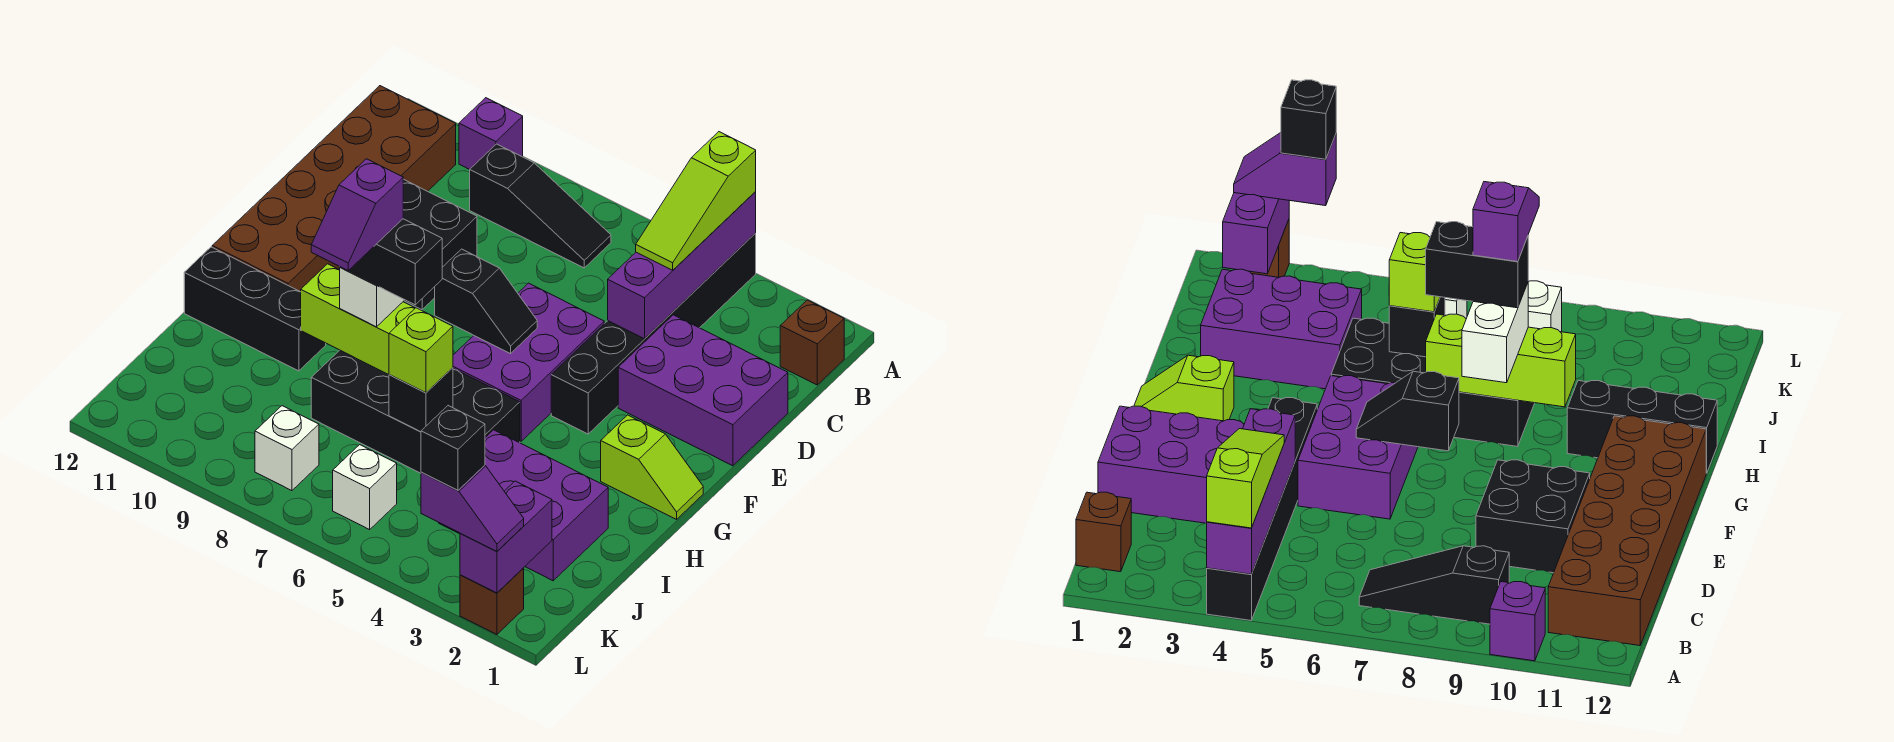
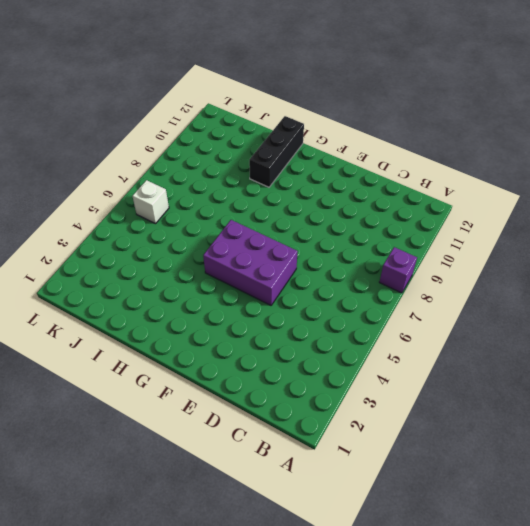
purple brick A8 level 1 -> purple brick A10 level 1
none -> black brick A4:F4 level 1
none -> brown brick B1 level 1
none -> black slope B7:B9 level 1 top 9

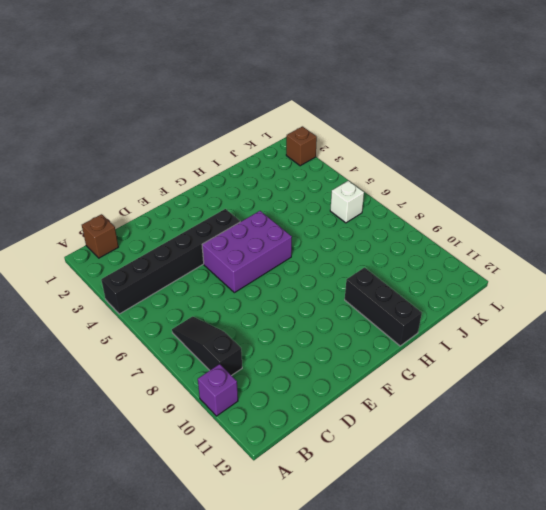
none -> brown brick B11:G12 level 1
none -> purple brick D1:E3 level 1
none -> black brick D9:E10 level 1

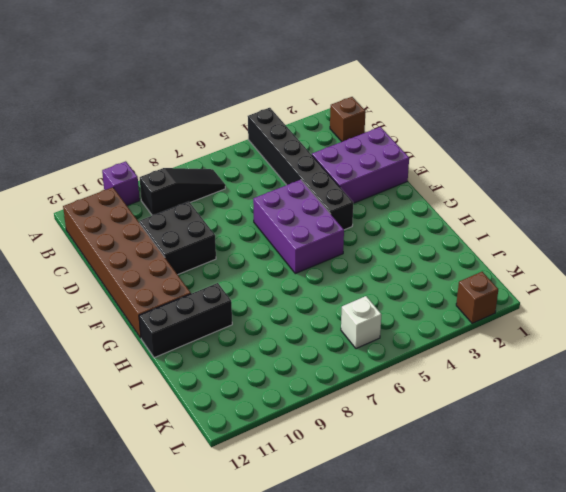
none -> lime slope G1:G2 level 1 top 2
none -> black brick H5:I8 level 1
none -> purple brick I2:J4 level 1

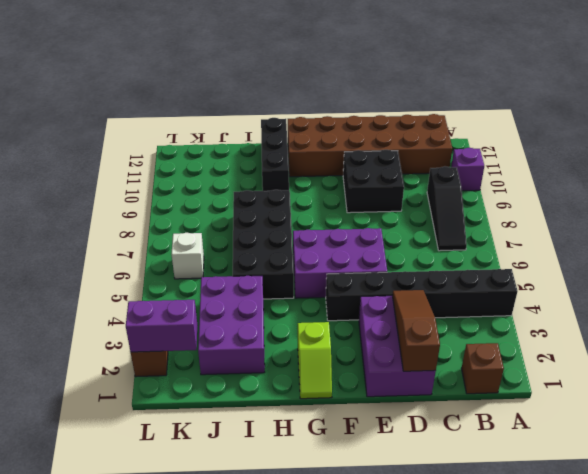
brown slope D1:D3 level 2 top 1 -> none
none -> white brick K8 level 1
none -> purple brick A4:D4 level 2
none -> black slope F6:F7 level 2 top 7

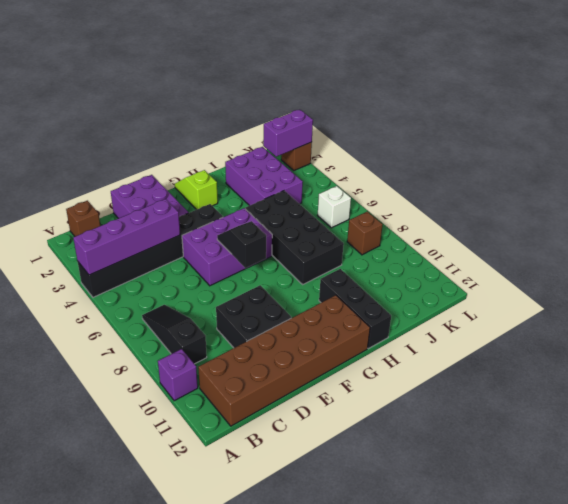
brown brick K8 level 1 -> white brick K8 level 1
none -> lime brick H7:H9 level 2
none -> black brick I6 level 2
none -> lime slope A4:C4 level 3 top A

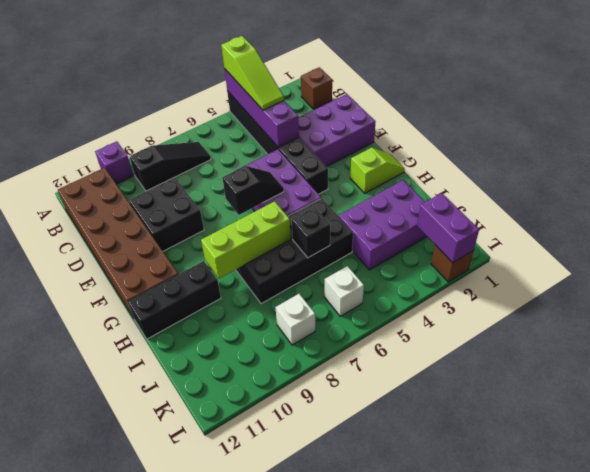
none -> white brick G8:H8 level 3
none -> lime brick I6 level 3
none -> purple slope L2:L3 level 3 top 3

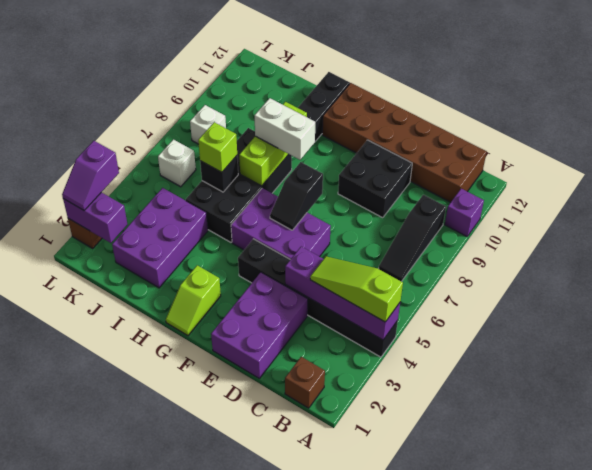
none -> black brick H7:H8 level 4
none -> black brick L3 level 4
none -> purple slope H8:I8 level 5 top H

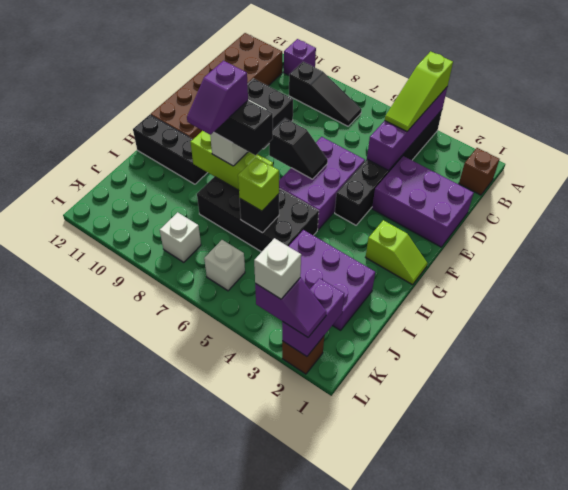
white brick L3 level 4 -> black brick L3 level 4

